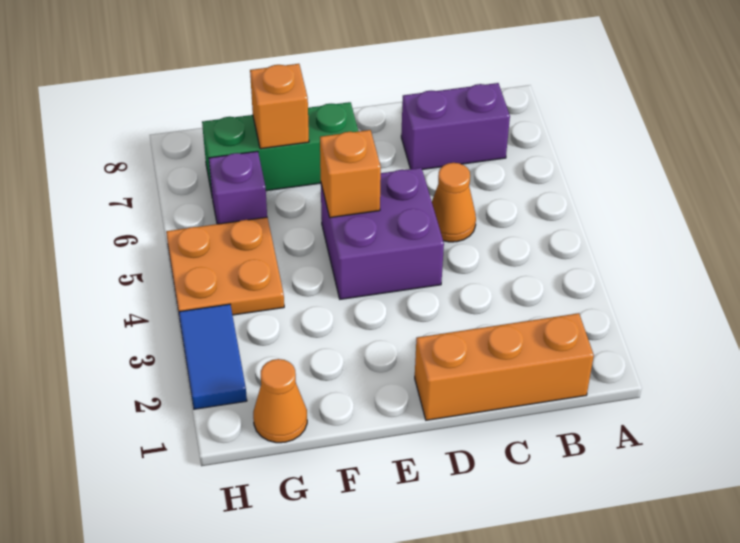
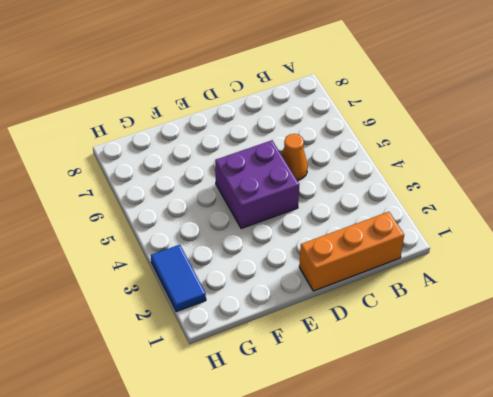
none -> purple brick B7:C7 level 1
none -> green brick E7:G7 level 1

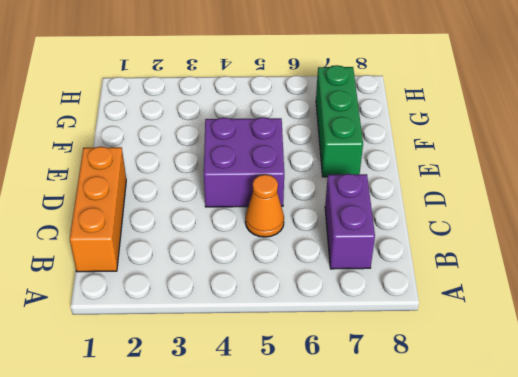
none -> orange cone G1 level 1
none -> orange plate G4:H5 level 1

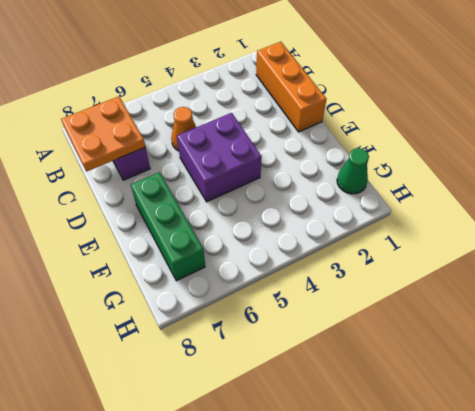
orange plate B7:C8 level 2 -> orange plate G4:H5 level 1
green cone G1 level 1 -> orange cone G1 level 1
none -> purple brick G6 level 1
none -> blue tile H2:H3 level 1

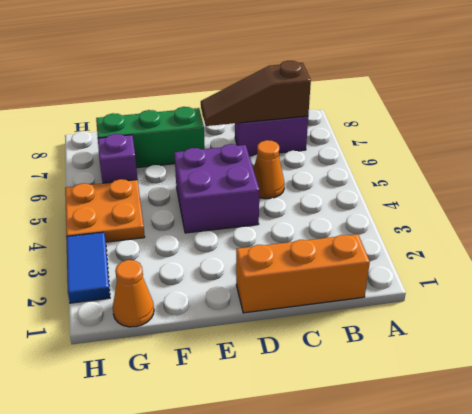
brown slope B7:D7 level 2 top B -> none
none -> orange brick E5 level 2
none -> orange brick F7 level 2

